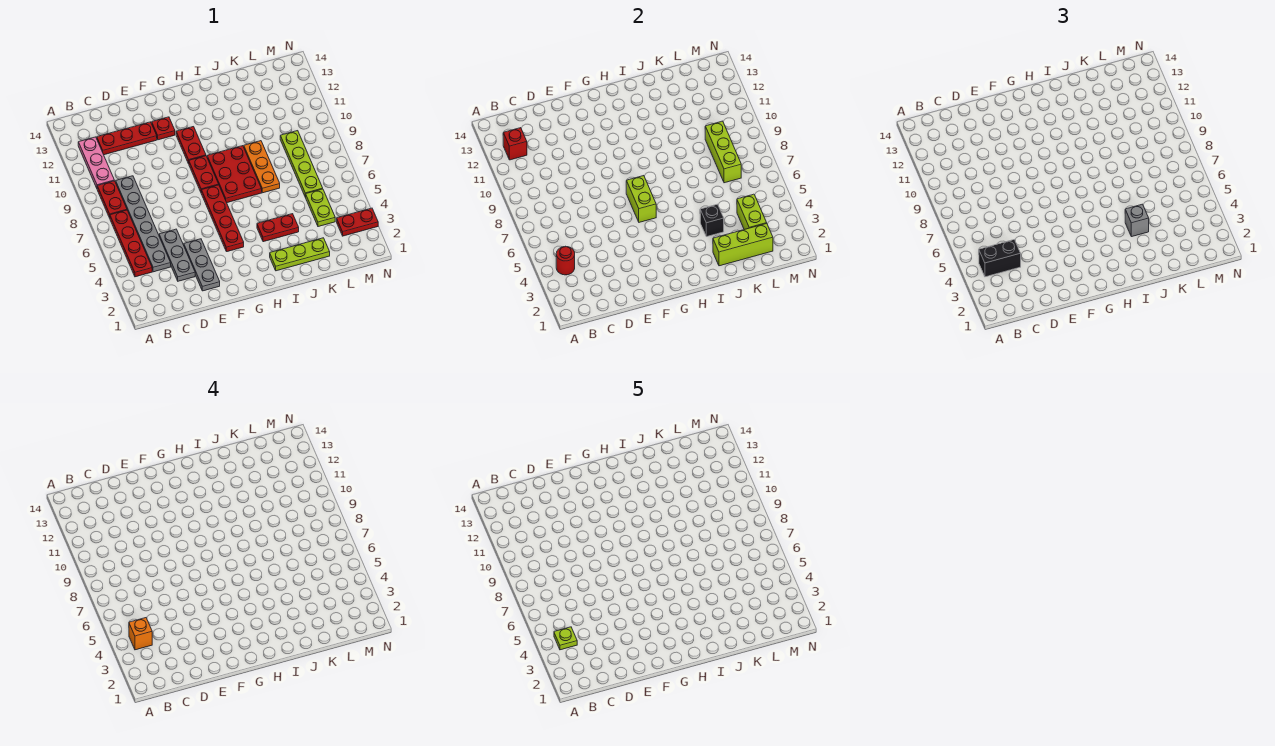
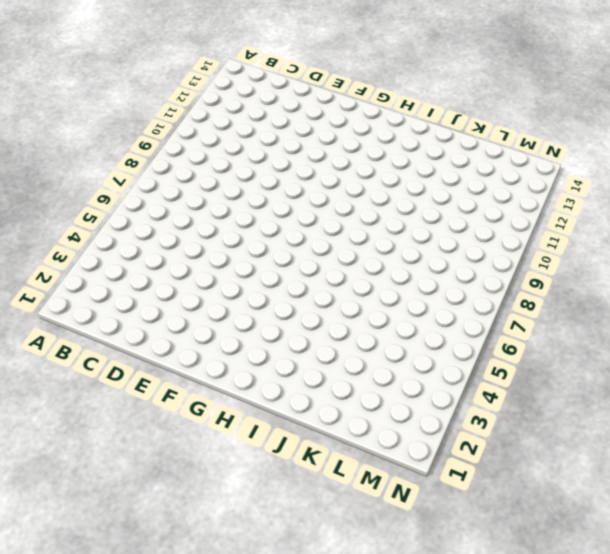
none -> red plate B4:B7 level 1
none -> red plate B8:B9 level 1
none -> pink plate B10:B12 level 1

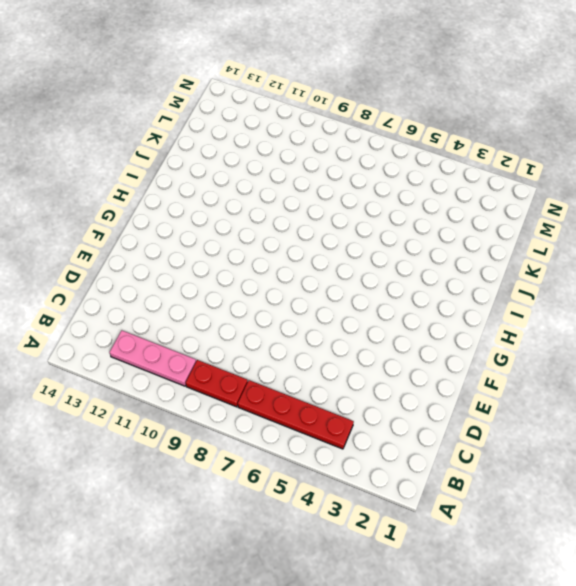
none -> grey plate C4:C9 level 1
none -> red plate C12:E12 level 1
none -> grey plate D3:D5 level 1

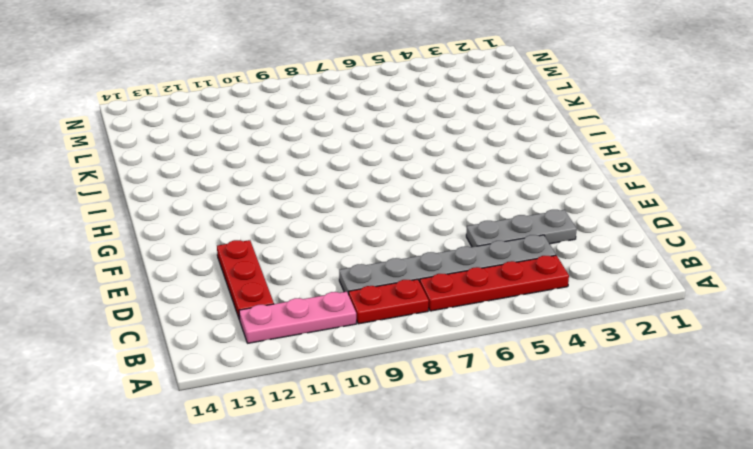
none -> grey plate E2:E4 level 1
none -> red plate F12 level 1
none -> red plate G4:G7 level 1

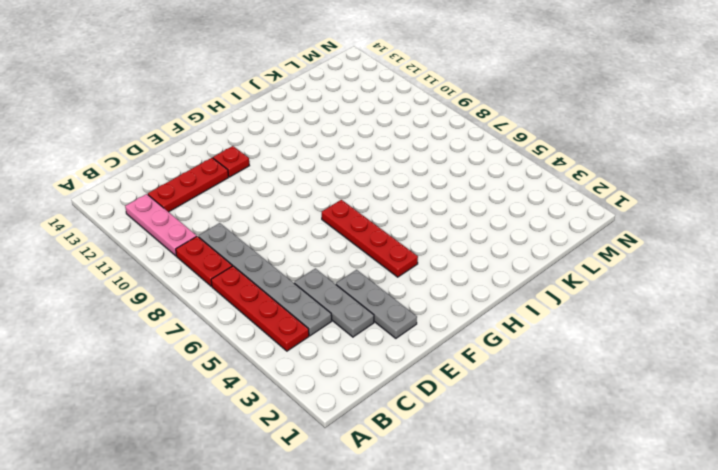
none -> red plate G8:G9 level 1
none -> red plate G10:G11 level 1
none -> red plate H7:I9 level 1

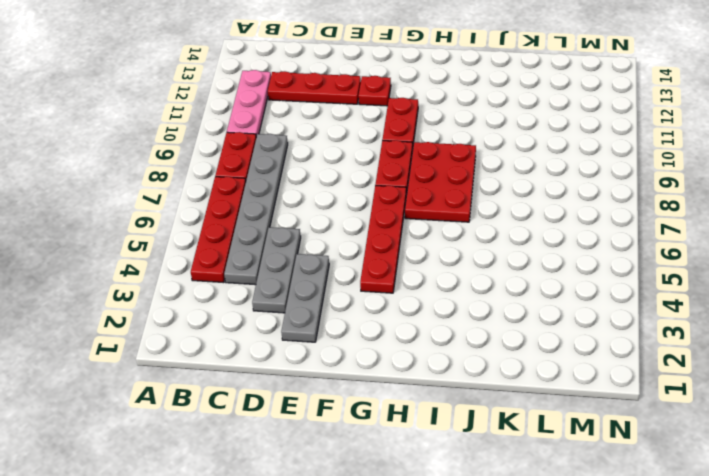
none -> lime plate I2:K2 level 1
none -> red plate I4:J4 level 1
none -> orange plate J7:J9 level 1

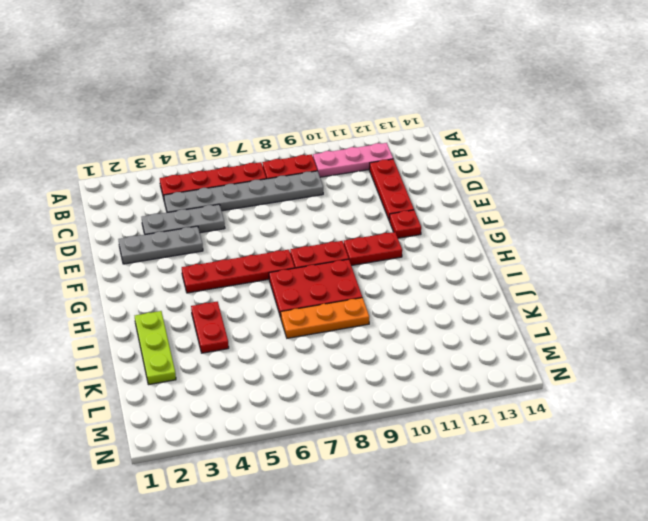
none -> lime plate L4:L5 level 1
none -> lime plate L6:L9 level 1
none -> red plate M3:N3 level 1

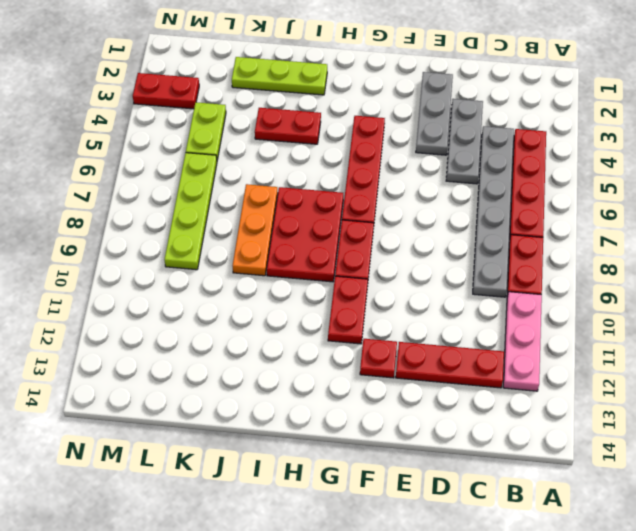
none -> red round brick B4 level 2
none -> red brick B12 level 2
none -> lime brick G6:G7 level 2

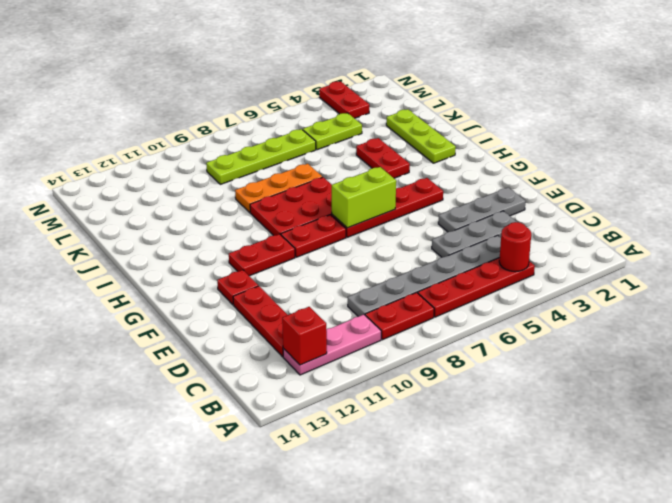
none -> lime brick J2:L2 level 2
none -> black brick J4 level 2
none -> lime brick L3:L4 level 2

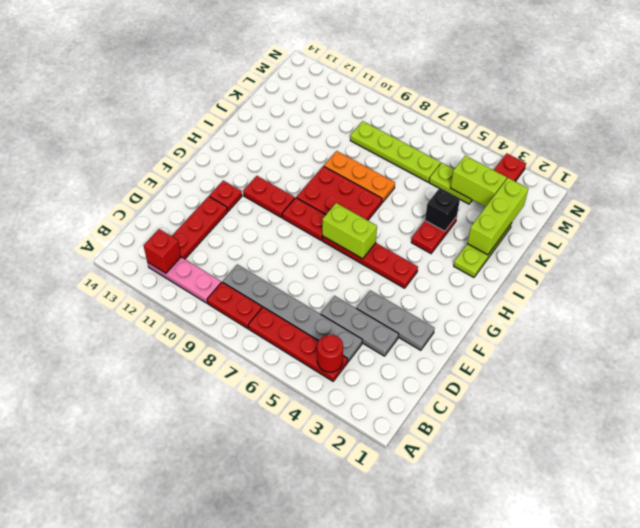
none -> lime brick L7:L9 level 2
none -> black brick B4:C4 level 3
none -> grey brick J4 level 3

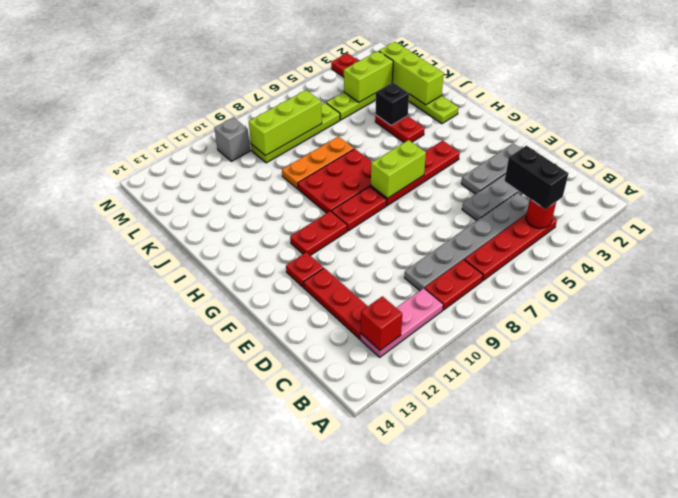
grey brick M10 level 1 -> grey brick J4 level 3
none -> orange brick B4 level 4
none -> lime plate B4 level 5

